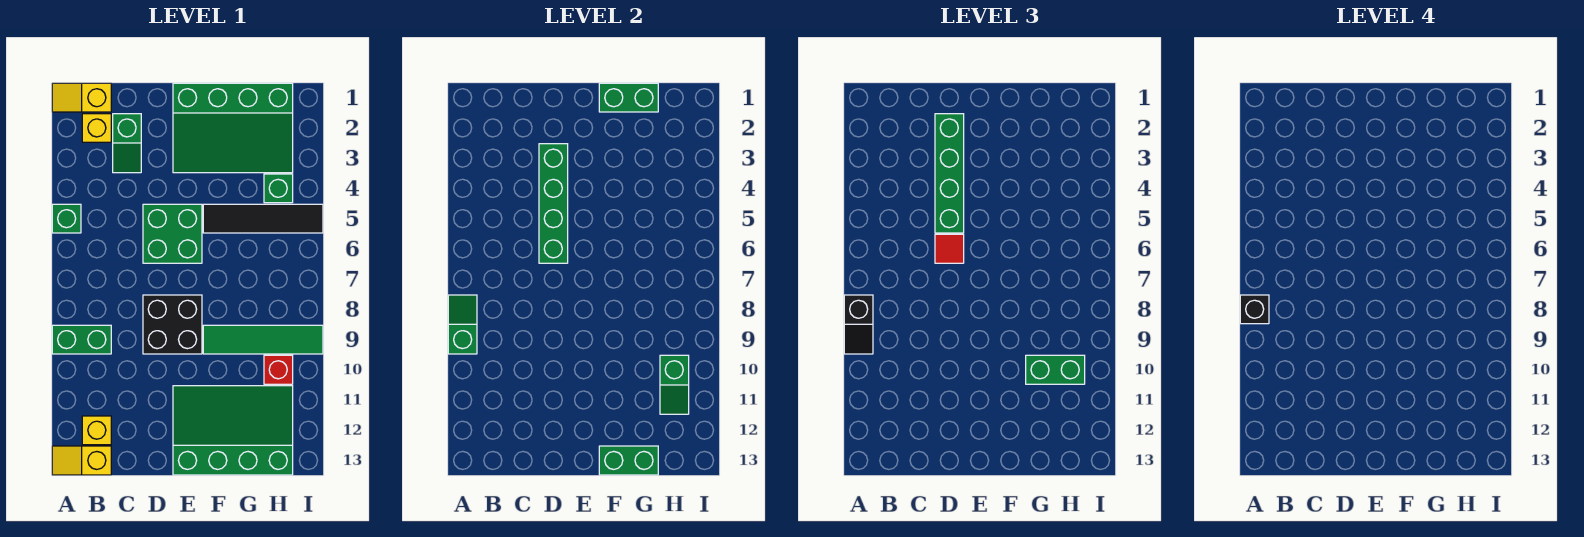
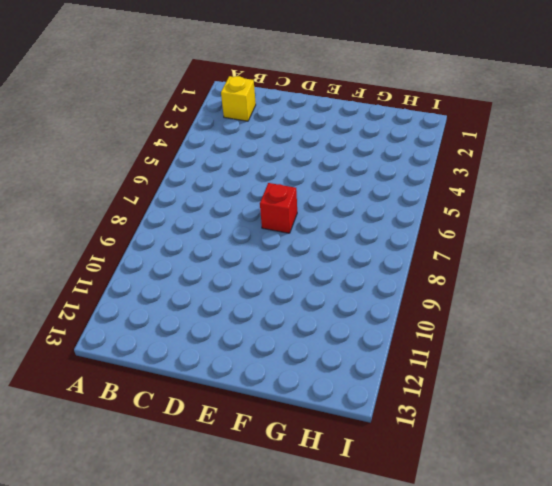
red brick E7 level 1 -> red brick H10 level 1
none -> yellow slope A1:B1 level 1 top B
none -> green brick A5 level 1
none -> green brick A9:B9 level 1

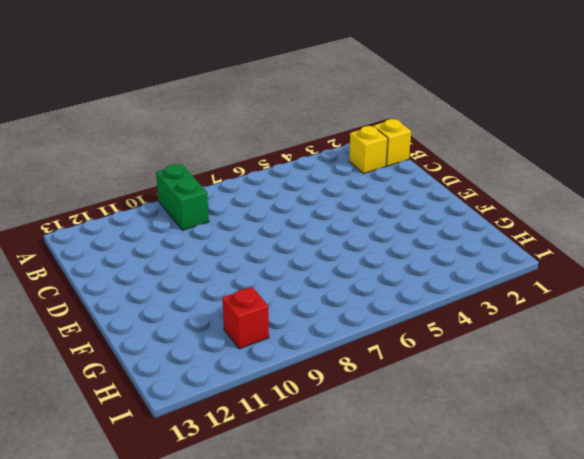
none -> green brick A5 level 1
none -> yellow slope A13:B13 level 1 top B
none -> yellow brick B12 level 1

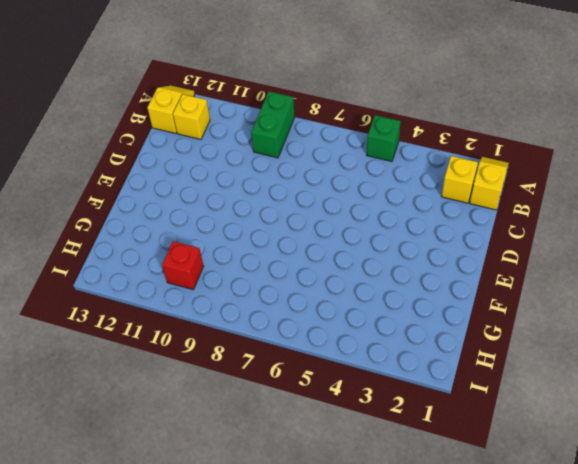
none -> green slope C2:C3 level 1 top 2
none -> green brick D5:E6 level 1
none -> black brick D8:E9 level 1

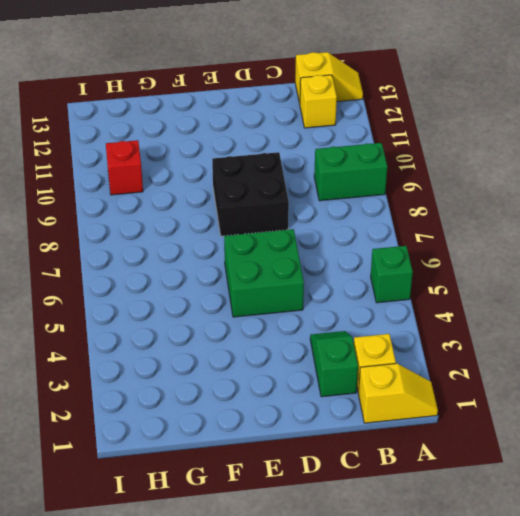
none -> green slope E1:H3 level 1 top 1
none -> green slope E11:H13 level 1 top 13
none -> black tile F5:I5 level 1

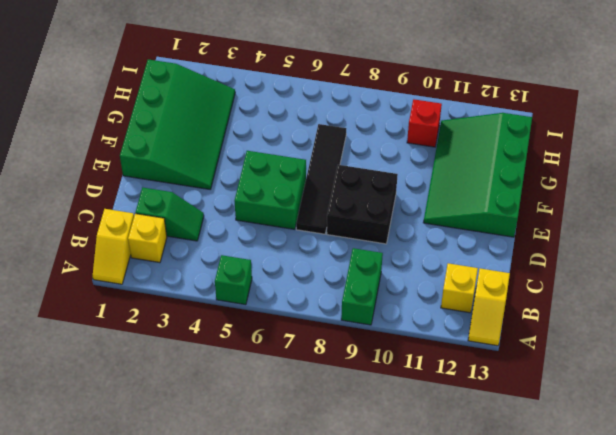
black tile D7:G7 level 1 -> black tile F5:I5 level 1
none -> green tile F9:I9 level 1
none -> green brick H4 level 1
none -> green slope A8:A9 level 2 top 9

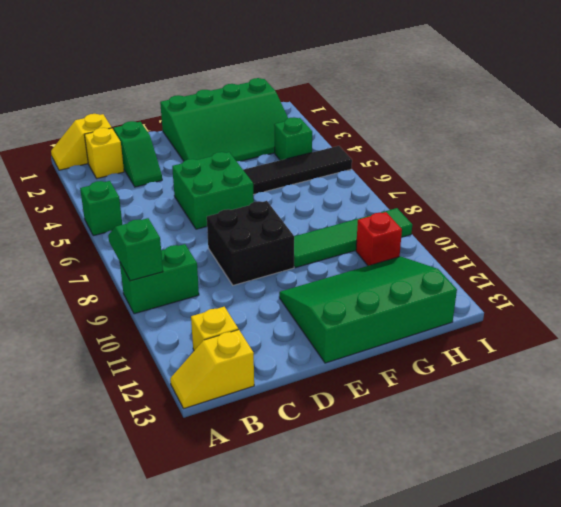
none -> green brick D3:D6 level 2
none -> green brick F1:G1 level 2
none -> green brick F13:G13 level 2

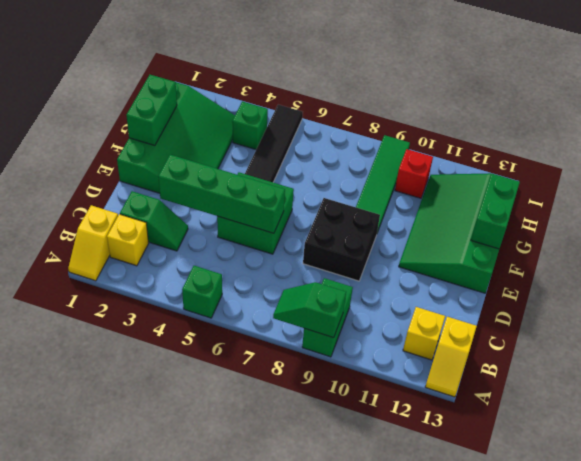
none -> green slope H10:H11 level 2 top 10
none -> black slope A8:A9 level 3 top 8
none -> green brick D2:D5 level 3

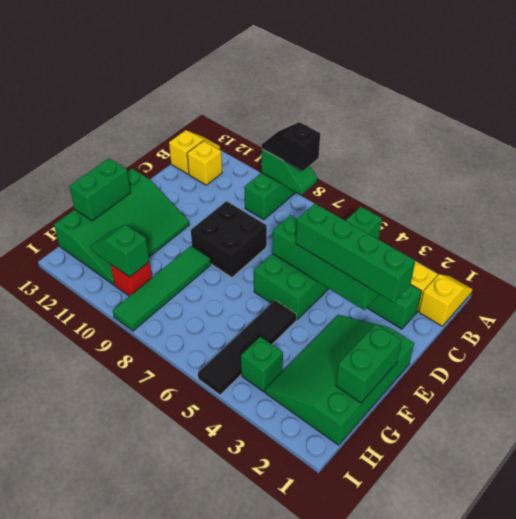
none -> red tile D6 level 3
none -> green brick G10:H10 level 3
none -> black brick A8 level 4

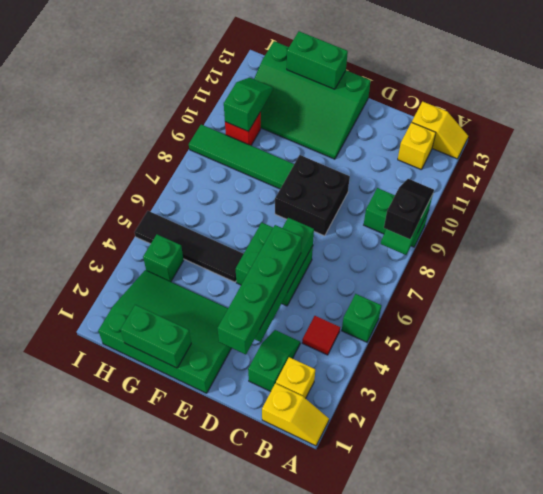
red tile B4 level 1 -> red tile D6 level 3
none -> green brick G10:H10 level 3
none -> black brick A8 level 4

